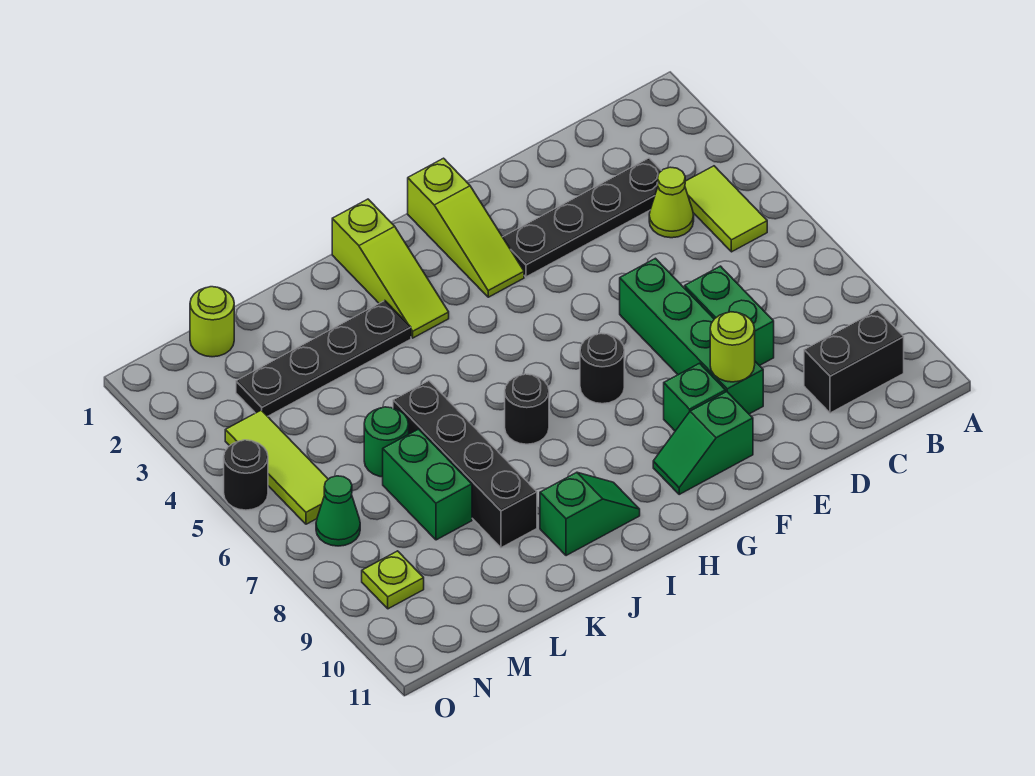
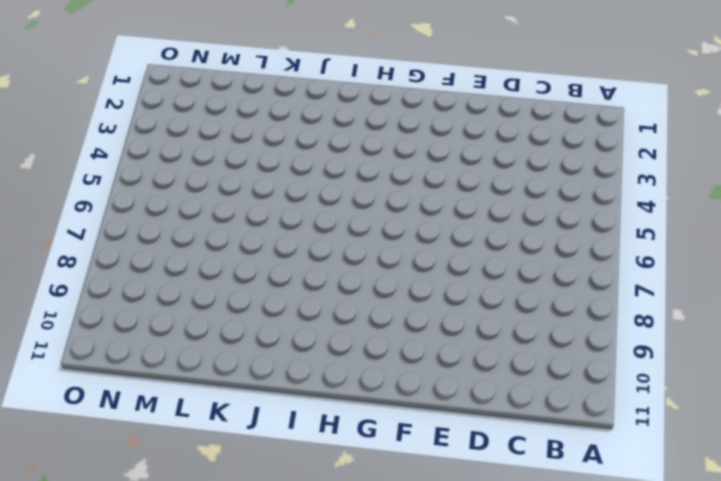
none -> lime tile B4:B5 level 1
none -> black brick B10:C10 level 1
none -> black plate C3:F3 level 1

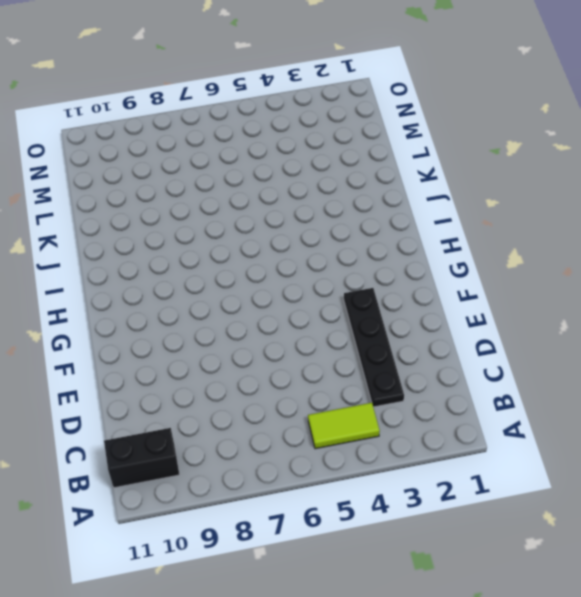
black brick B10:B11 level 1 -> black brick B10:C10 level 1
none -> lime cone C4 level 1
none -> green brick D7:D8 level 1
none -> green brick E6:E9 level 1

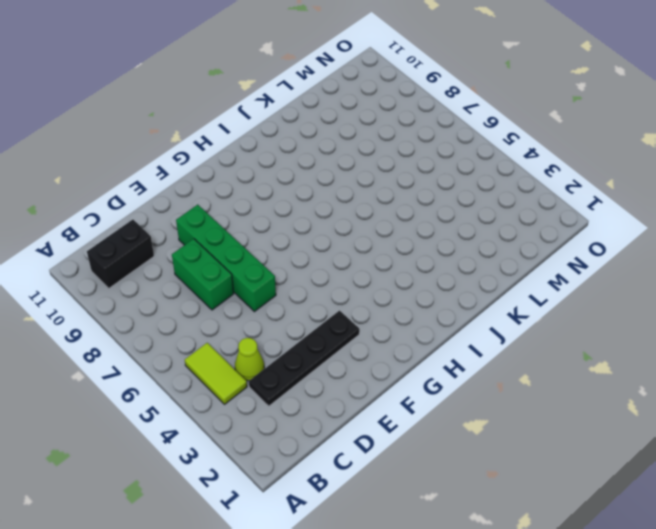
none -> green brick F9 level 1
none -> green slope F10:G10 level 1 top F
none -> lime slope G1:G3 level 1 top 1

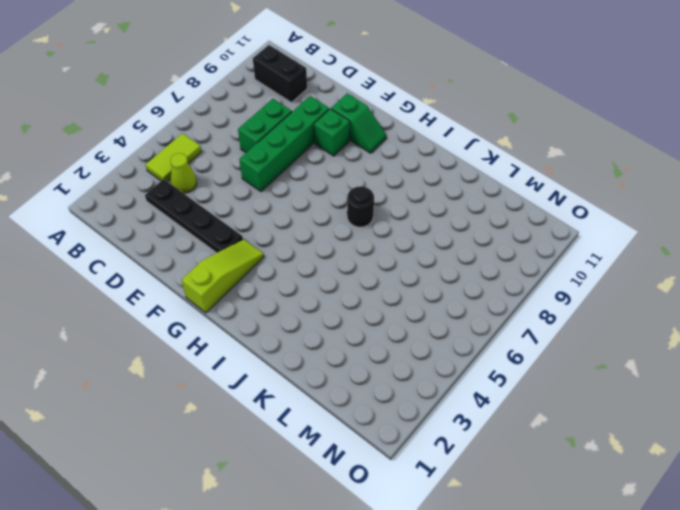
none -> black round brick G7 level 1
none -> lime slope I1:I3 level 1 top 1
none -> green slope I10:J10 level 1 top J

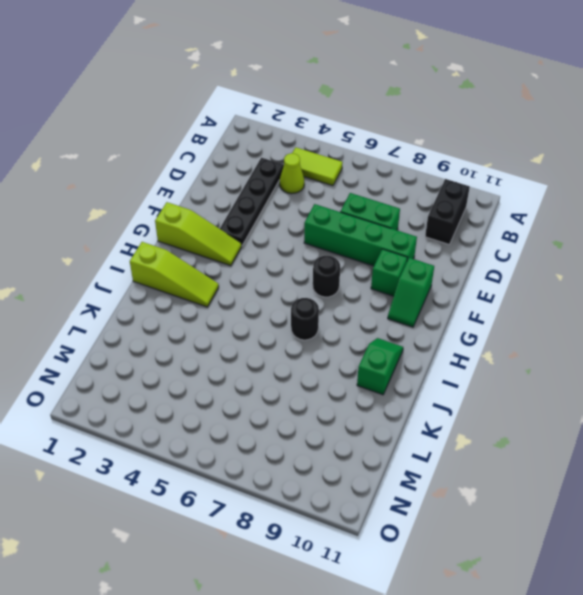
none -> black plate J3:M3 level 1
none -> black brick K6:K9 level 1
none -> green round brick L6 level 1

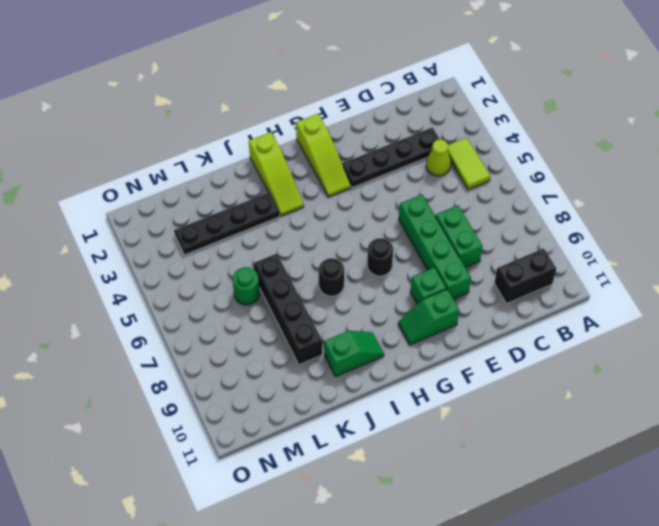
none -> green brick L7:L8 level 1
none -> lime round brick M1 level 1
none -> lime tile N4:N6 level 1

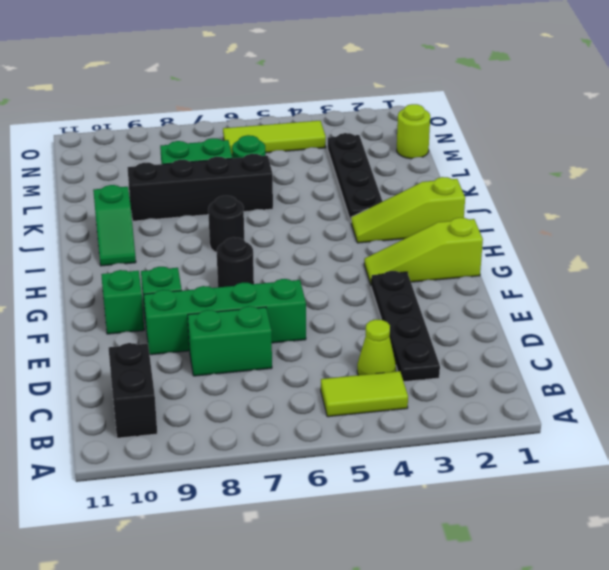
none -> green cone N7 level 1
none -> lime plate N9 level 1
none -> black round brick O5 level 1

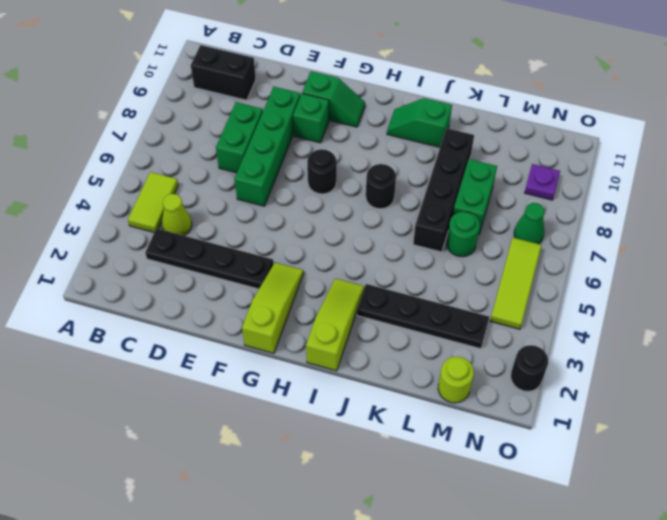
purple plate N9 level 1 -> lime plate N9 level 1
black round brick O2 level 1 -> black round brick O5 level 1
none -> lime round brick E9 level 2

